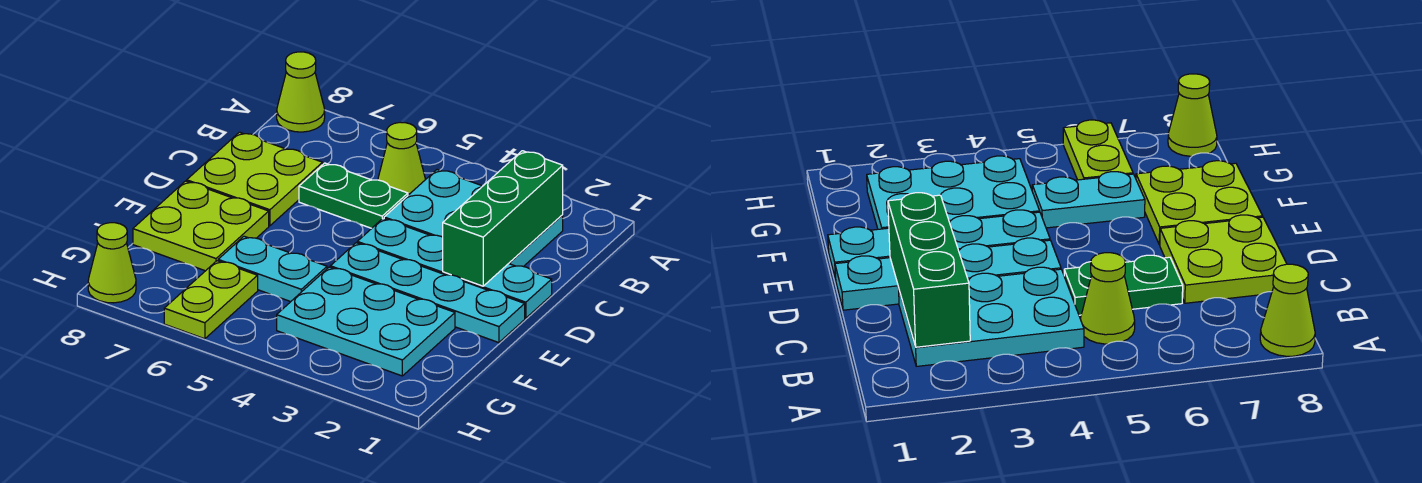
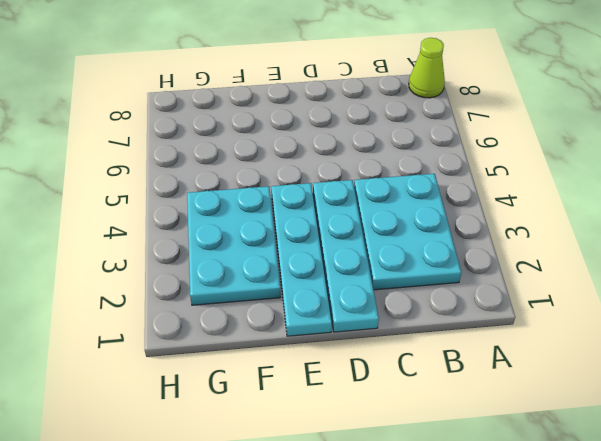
none -> lime cone B5 level 1
none -> green plate C5:C6 level 1
none -> lime plate C7:D8 level 1

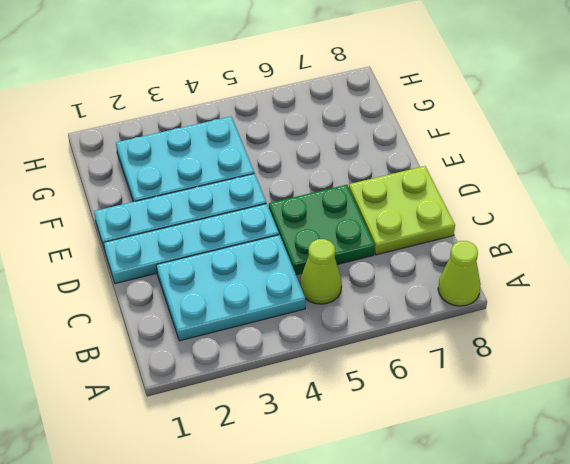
green plate C5:D6 level 1 -> green plate C5:C6 level 1
none -> lime plate E7:F8 level 1
none -> cyan plate F5:F6 level 1
none -> lime plate G6:H6 level 1

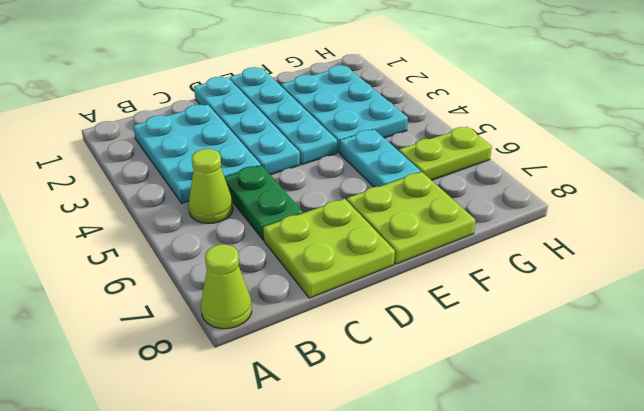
none -> lime cone H8 level 1
none -> green brick B2:D2 level 2

